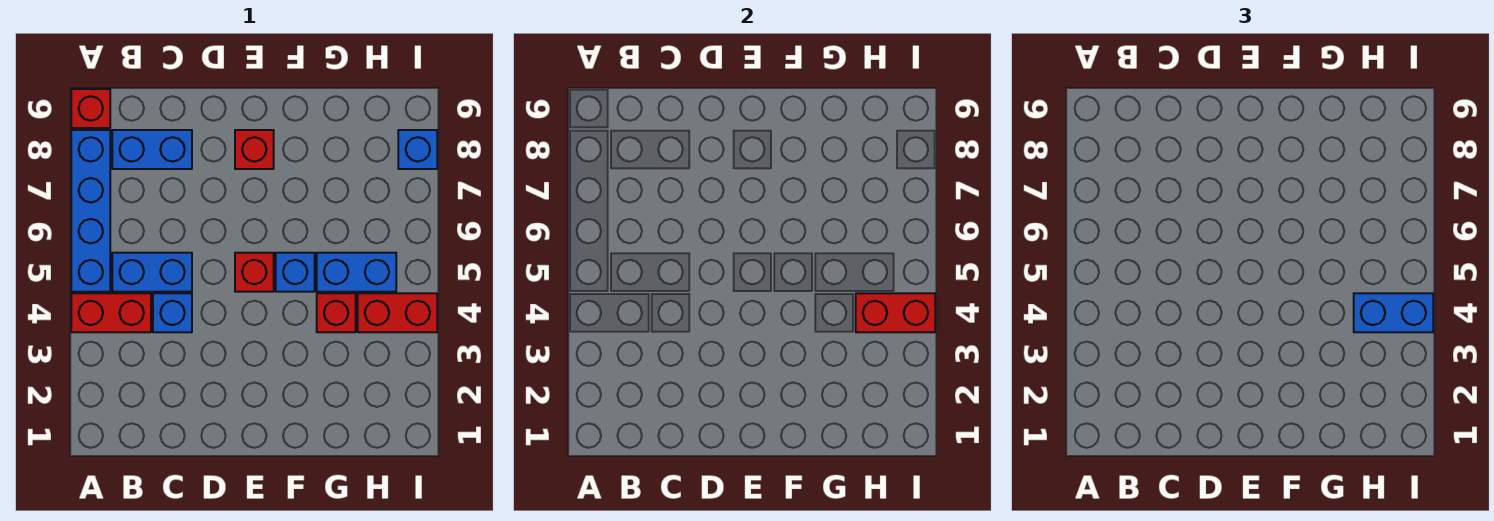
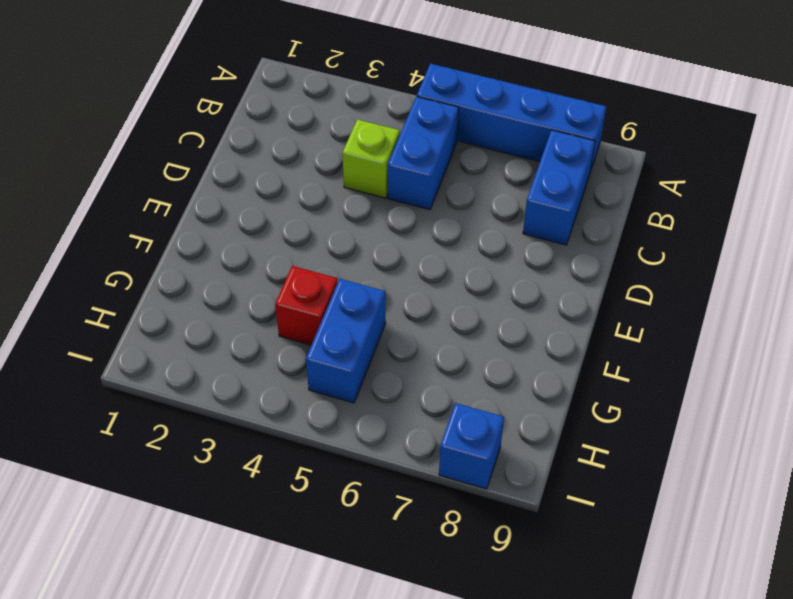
lime brick C4 level 1 -> blue brick C4 level 1
none -> red brick A4:B4 level 1
none -> red brick A9 level 1
none -> red brick E5 level 1

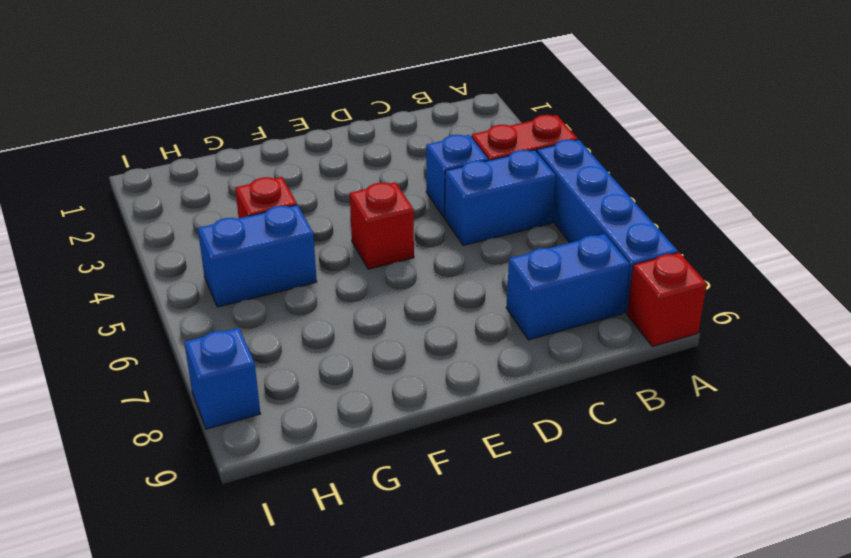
none -> red brick E8 level 1
none -> blue brick F5 level 1
none -> red brick H4:I4 level 1

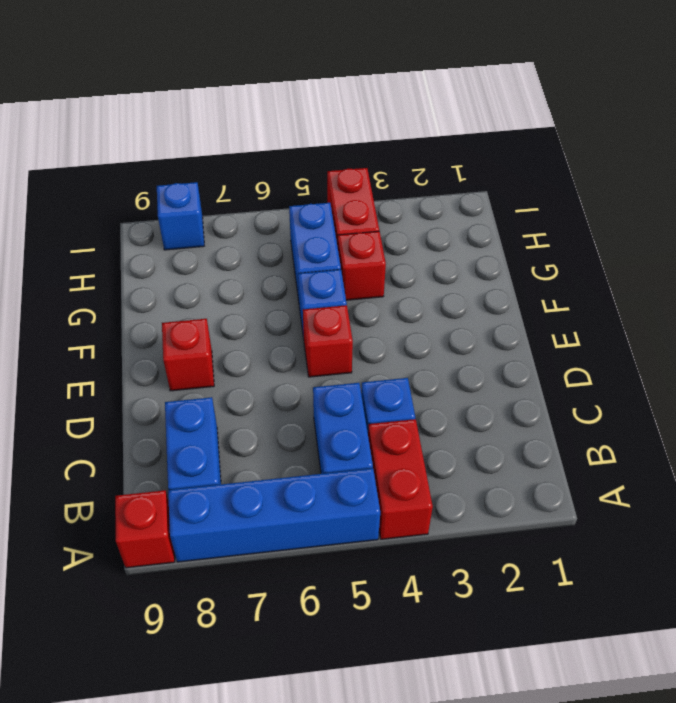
none -> red brick H4:I4 level 2
none -> blue brick H4:I4 level 3

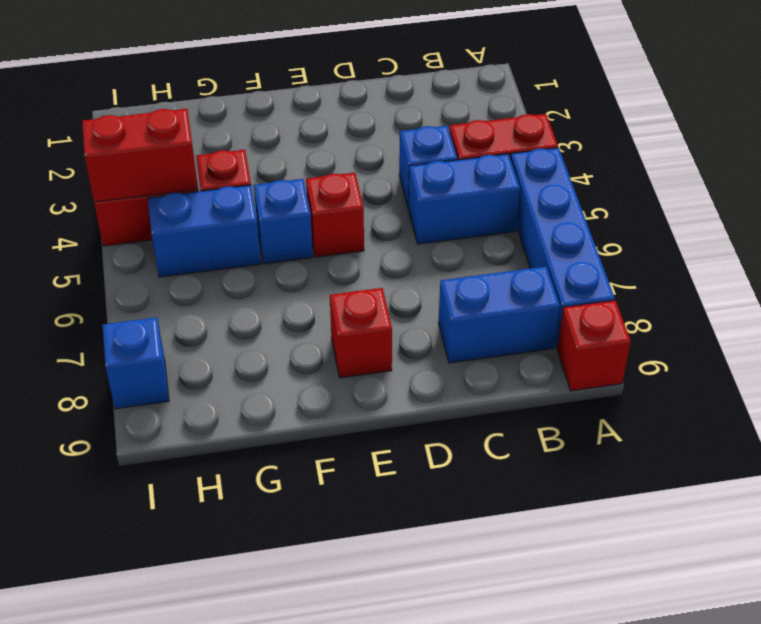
none -> blue brick H4:I4 level 3

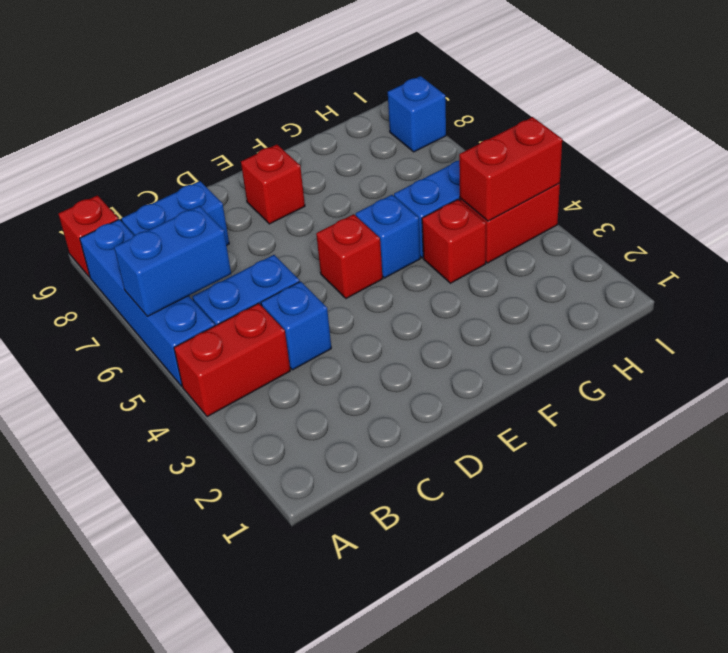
blue brick A6:B6 level 2 -> blue brick H4:I4 level 3

